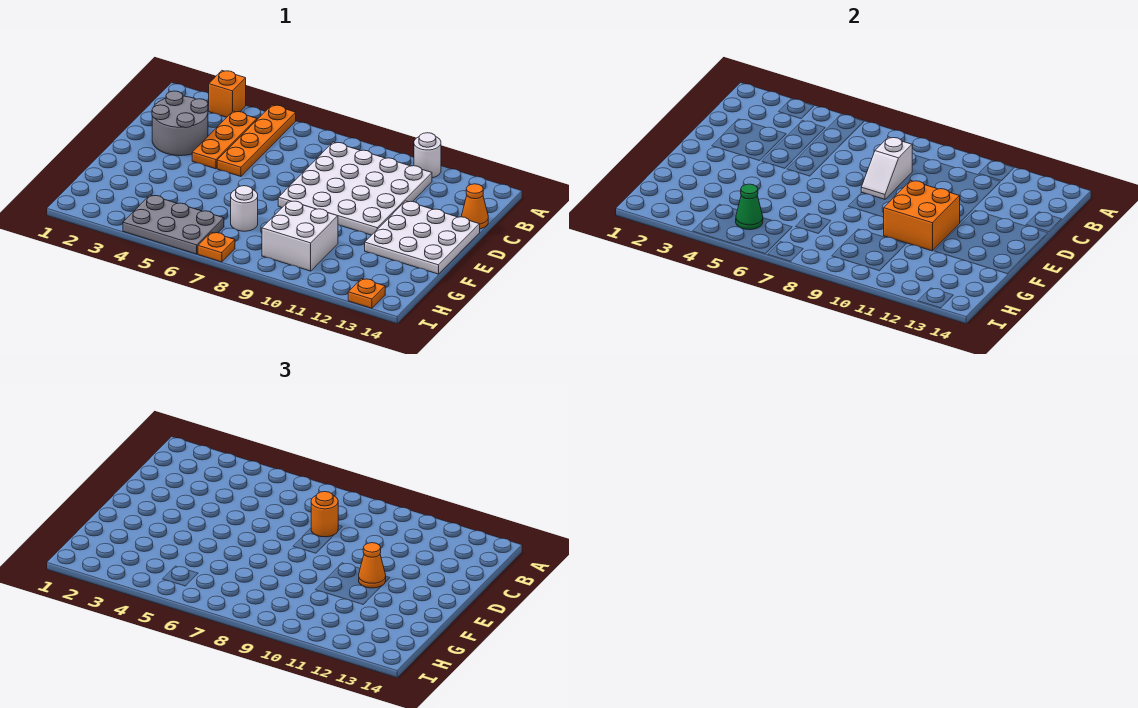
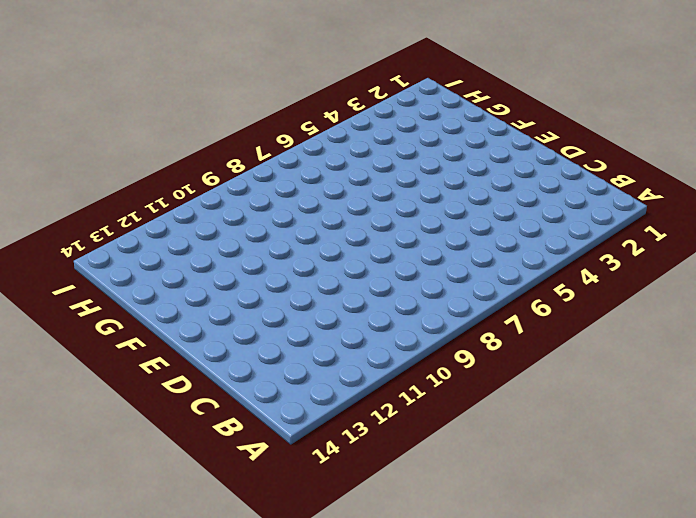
none -> orange brick A3 level 1
none -> orange plate A5:D5 level 1
none -> white round brick A11 level 1

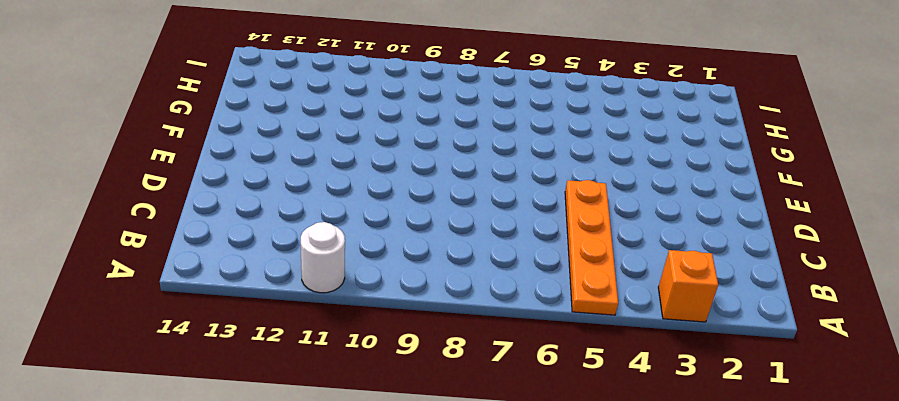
none -> orange plate B4:D4 level 1
none -> white plate B8:E11 level 1
none -> grey round brick C2:D3 level 1

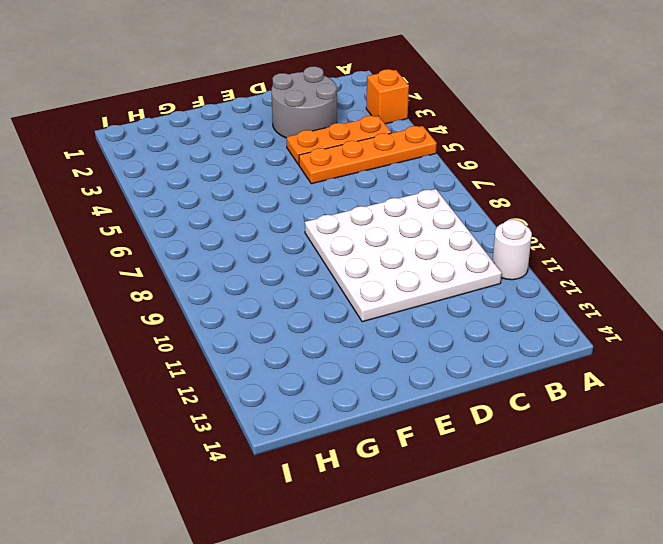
none -> orange cone C14 level 1
none -> white plate D12:F14 level 1
none -> white round brick G7 level 1

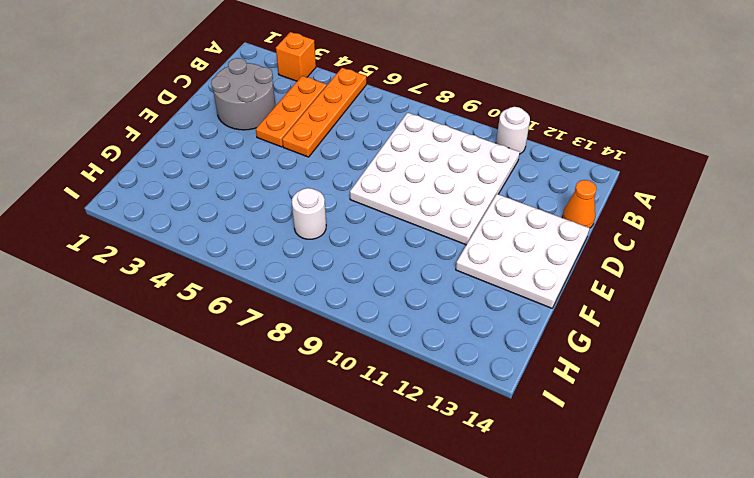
none -> white brick G9:H10 level 1
none -> grey plate H4:I6 level 1
none -> orange plate I7 level 1

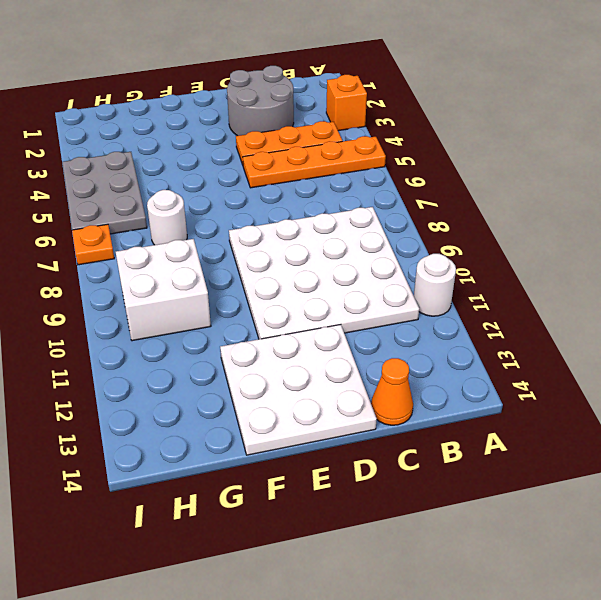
none -> orange plate I13 level 1
none -> white slope C8:D8 level 2 top C
none -> orange brick E10:F11 level 2

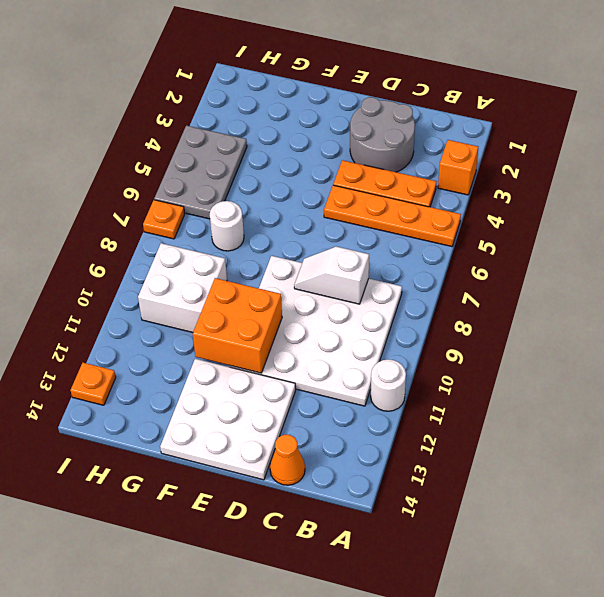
none -> green cone H5 level 2
none -> orange round brick C8 level 3
none -> orange cone E11 level 3

